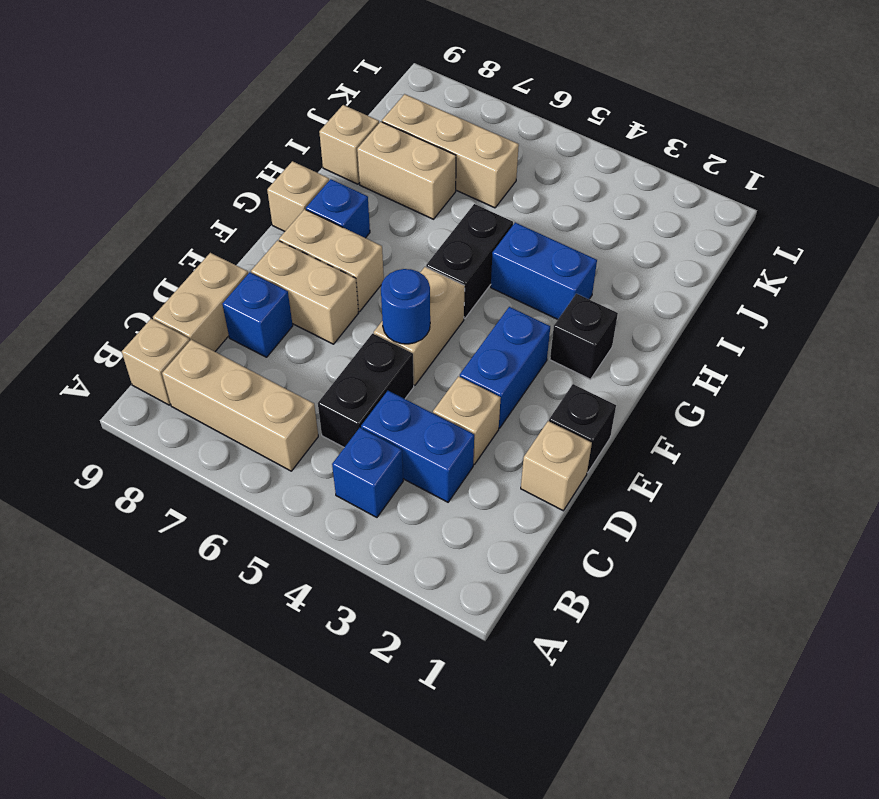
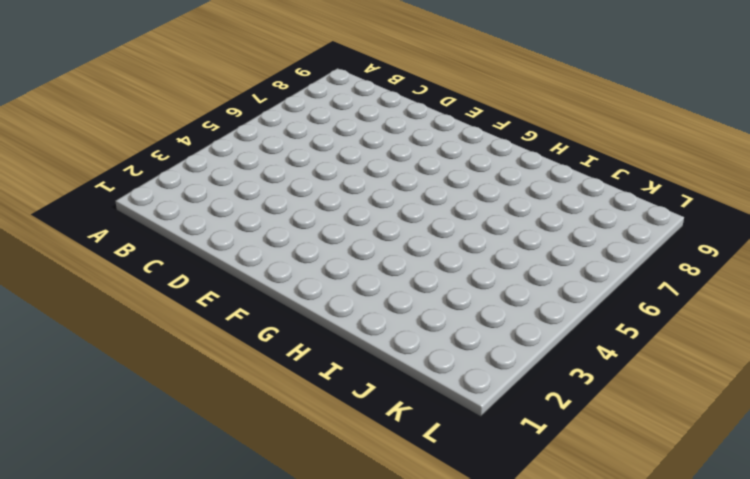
none -> blue brick B4 level 1
none -> tan brick B6:B8 level 1
none -> tan brick B9 level 1

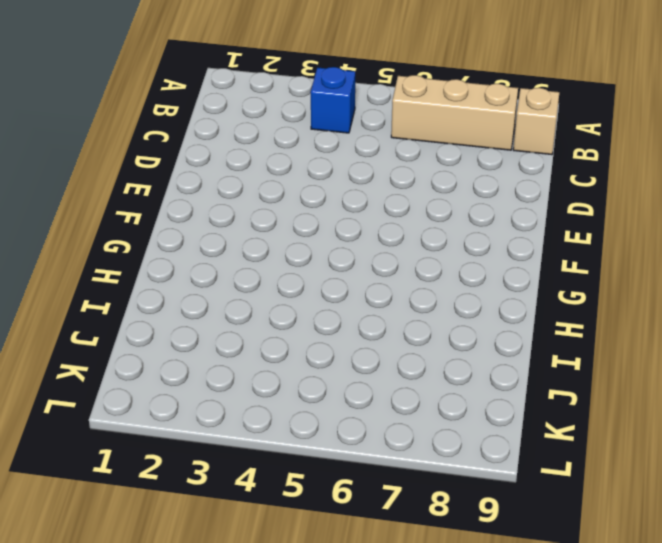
none -> blue brick C3:C4 level 1
none -> black brick C5:D5 level 1
none -> tan brick C9:D9 level 1

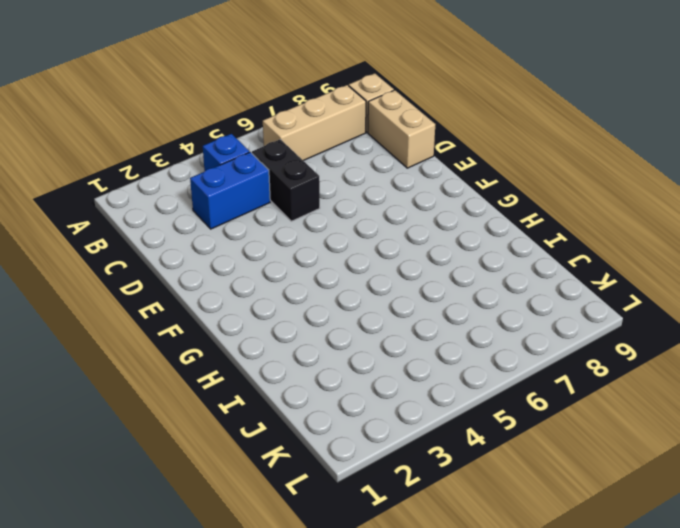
none -> tan brick D1 level 1
none -> tan brick D3 level 1
none -> blue brick D8 level 1

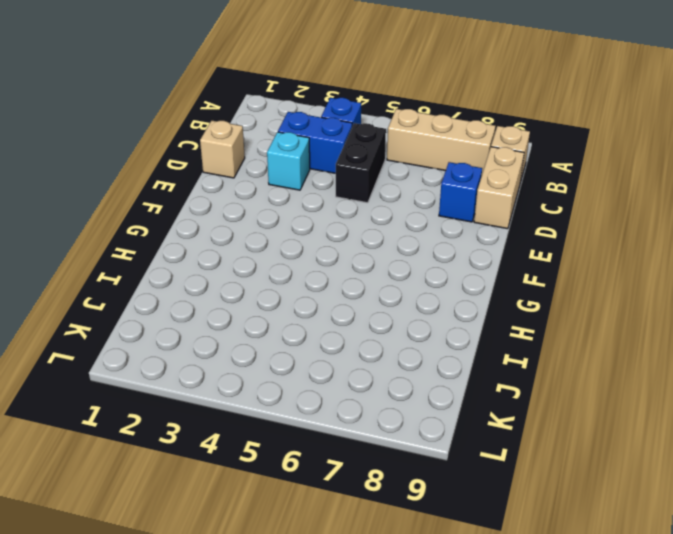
cyan brick D3 level 1 -> tan brick D3 level 1
none -> black brick E1 level 1
none -> blue brick E3:F3 level 1
none -> tan brick E5:F5 level 1

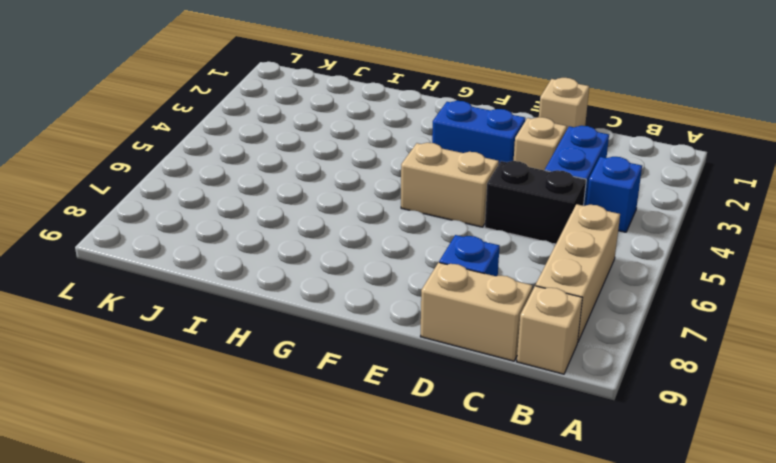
none -> black brick E1 level 1
none -> tan brick E7:E8 level 1
none -> tan brick F7:F8 level 1

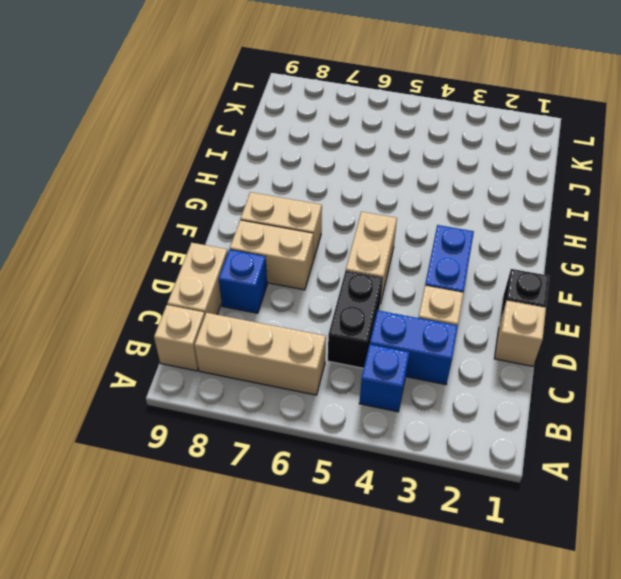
none -> black brick G2 level 1
none -> black brick G5:H5 level 1
none -> blue brick G8 level 1

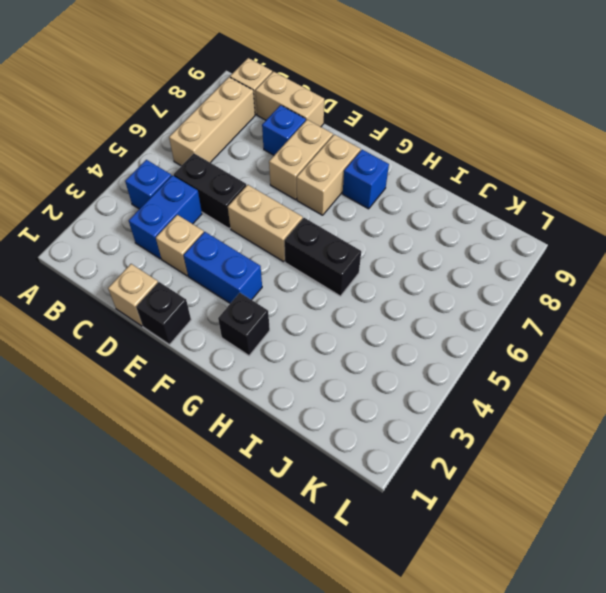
none -> tan brick G9 level 1
none -> blue brick H3:H4 level 1
none -> tan brick I7:I8 level 1

